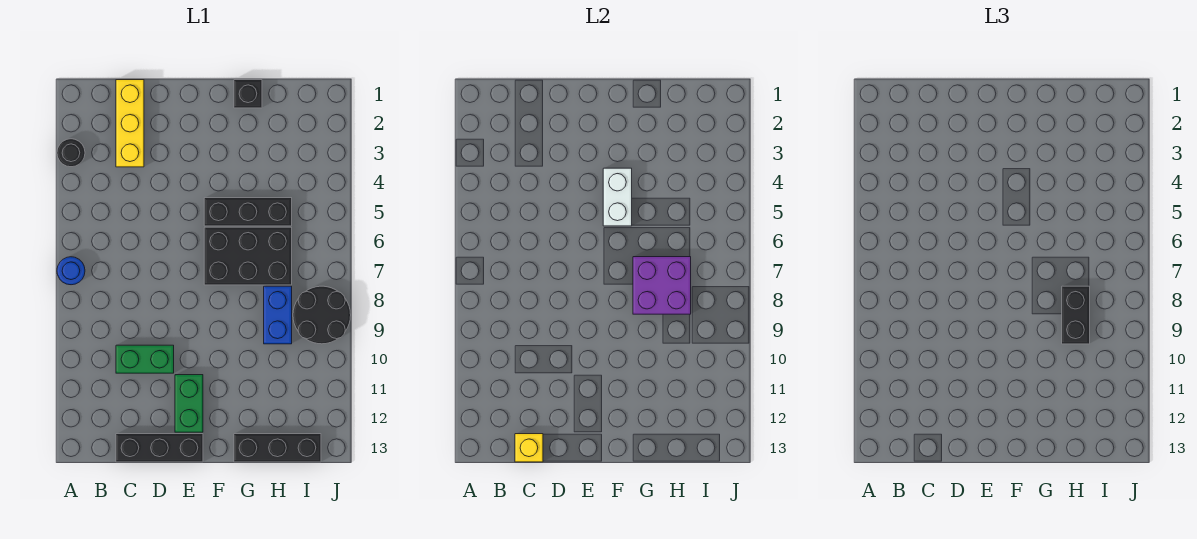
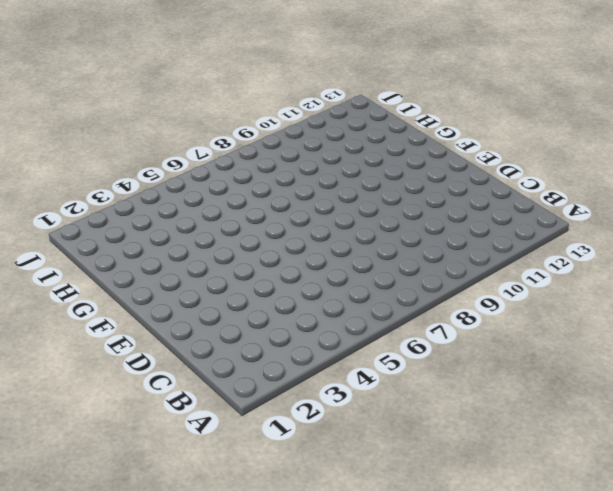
none -> black round brick A3 level 1
none -> blue round brick A7 level 1
none -> yellow brick C1:C3 level 1

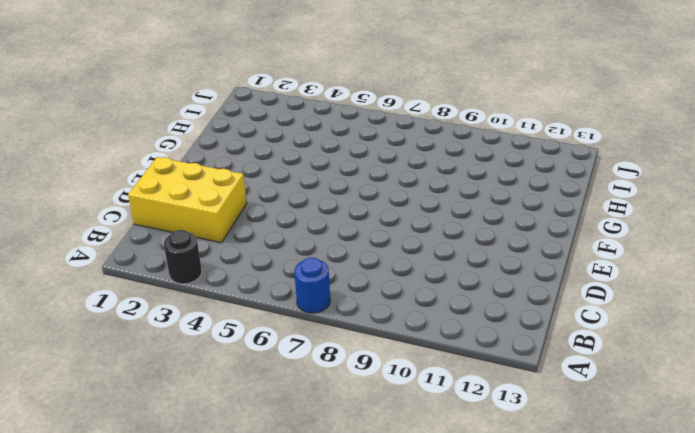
yellow brick C1:D3 level 1 -> yellow brick C1:C3 level 1
none -> green brick C10:D10 level 1
none -> black brick C13:E13 level 1
none -> green brick E11:E12 level 1

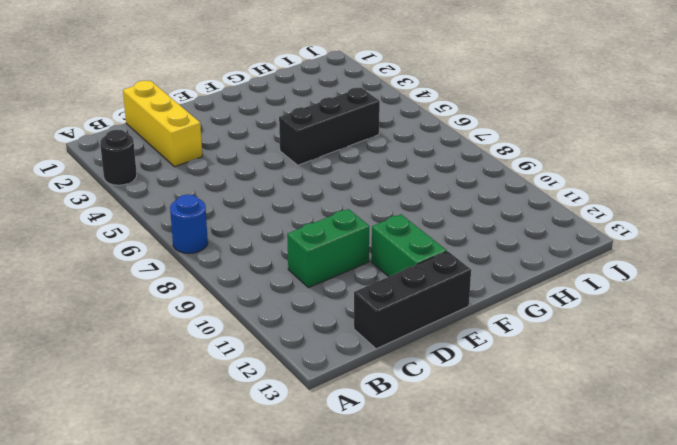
none -> black brick F6:H7 level 1
none -> black brick G1 level 1
none -> black brick G13:I13 level 1

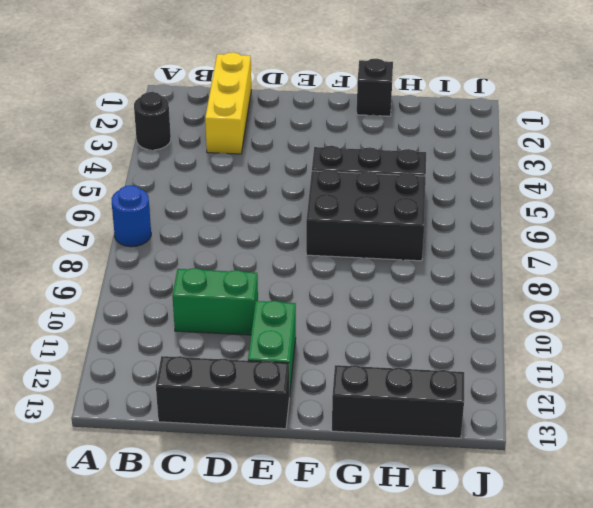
none -> blue brick H8:H9 level 1
none -> black round brick I8:J9 level 1
none -> yellow brick C13 level 2

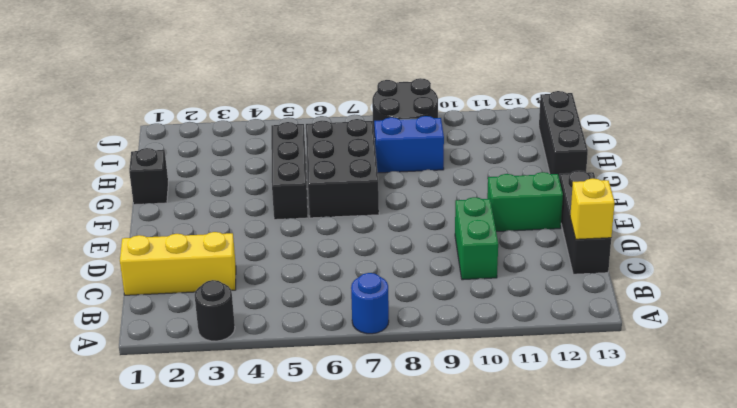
none -> white brick F4:F5 level 2
none -> purple brick G7:H8 level 2
none -> black brick H8:H9 level 3

